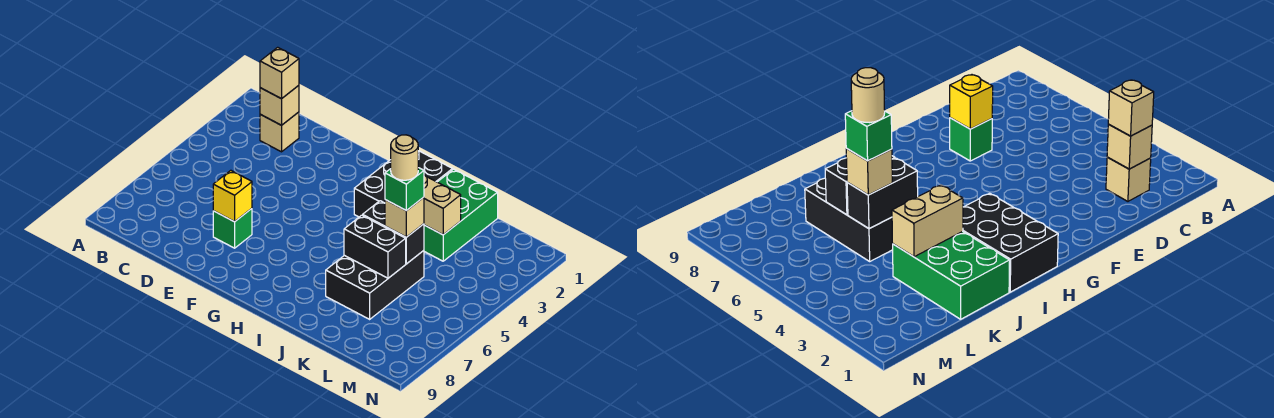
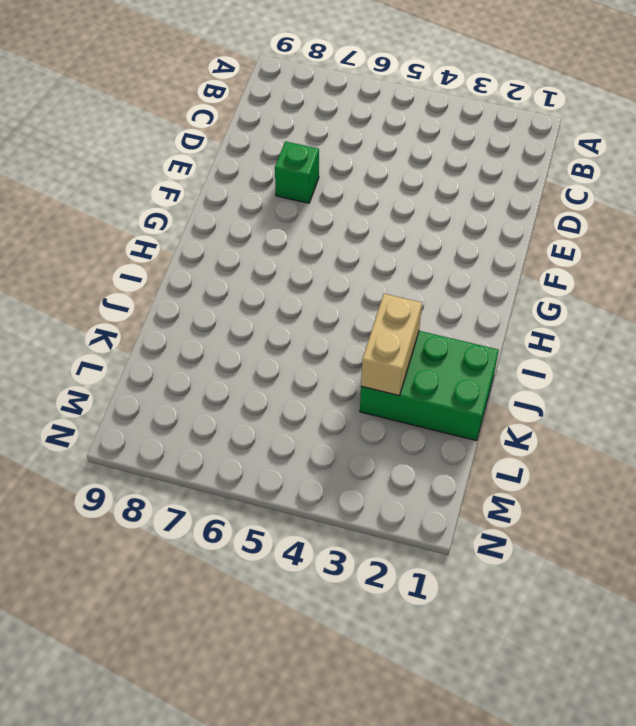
none -> tan brick C2 level 1
none -> black brick H1:I3 level 1
none -> black brick J5:K7 level 1

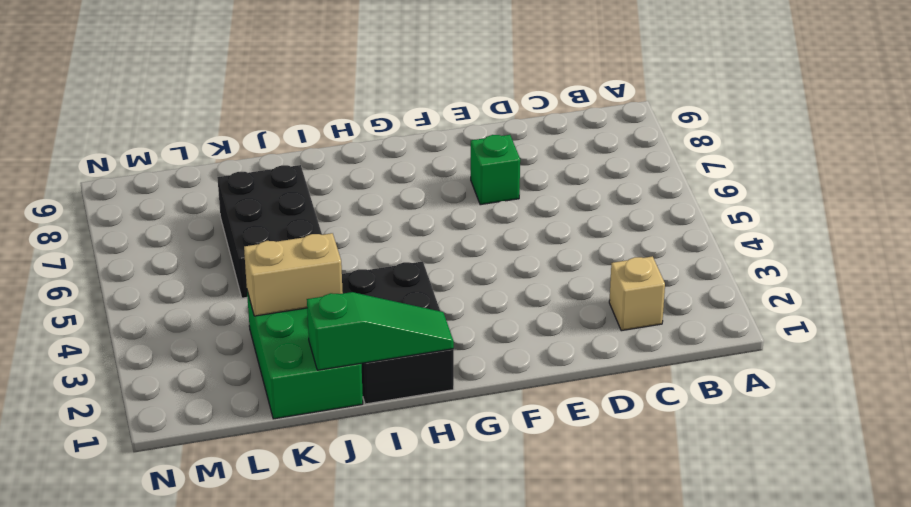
green slope H1:J1 level 2 top J -> none
none -> tan brick C2 level 2
none -> yellow brick E7 level 2
none -> black brick J5:K5 level 2

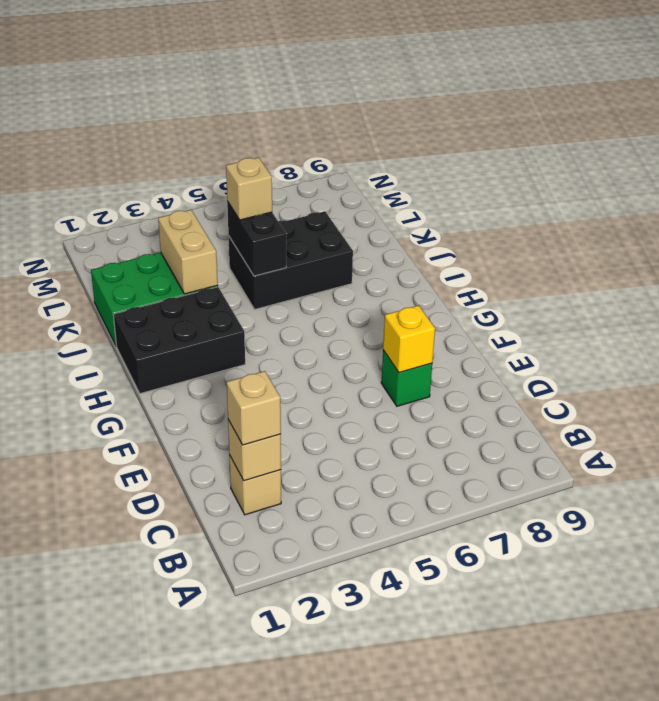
none -> black brick J6:K6 level 2
none -> green brick K5 level 4
none -> tan round brick K5 level 5

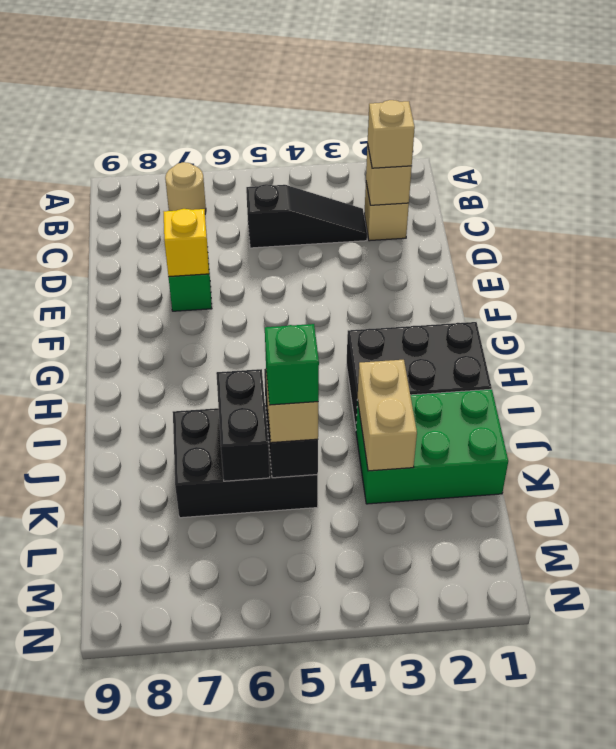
tan round brick B7 level 1 -> tan round brick K5 level 5
black slope C3:C5 level 1 top 5 -> none

